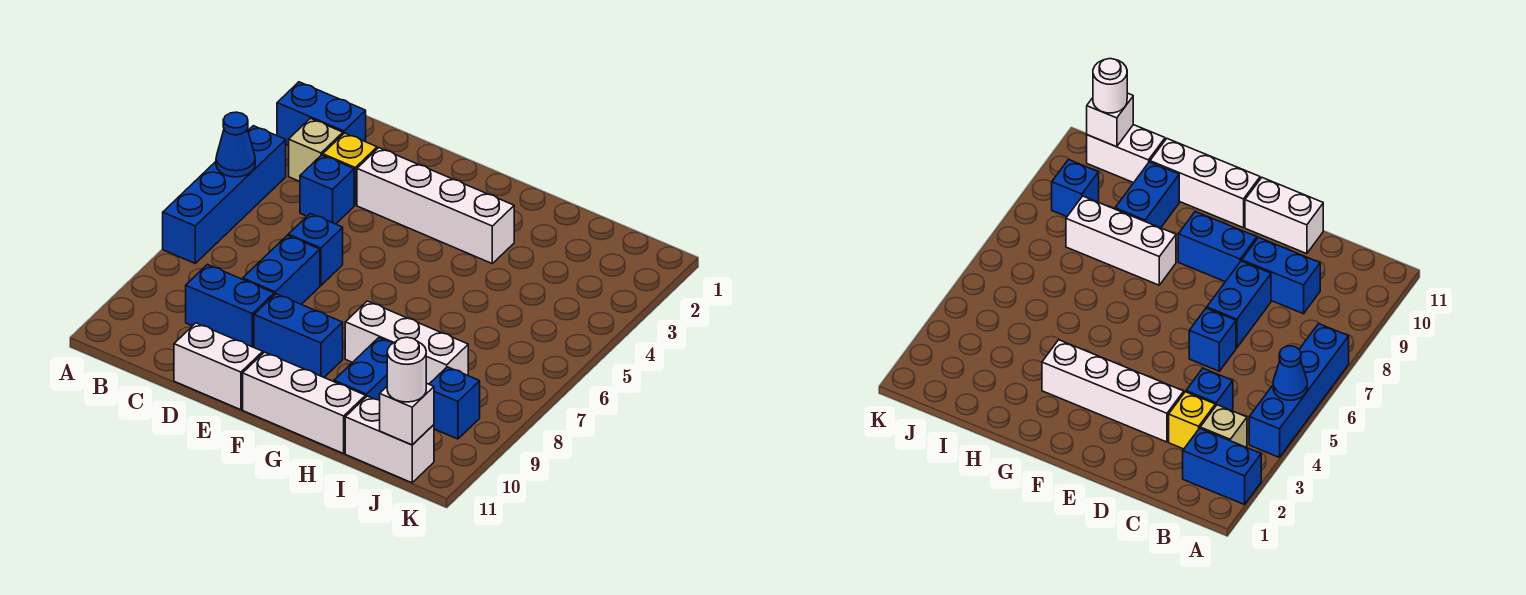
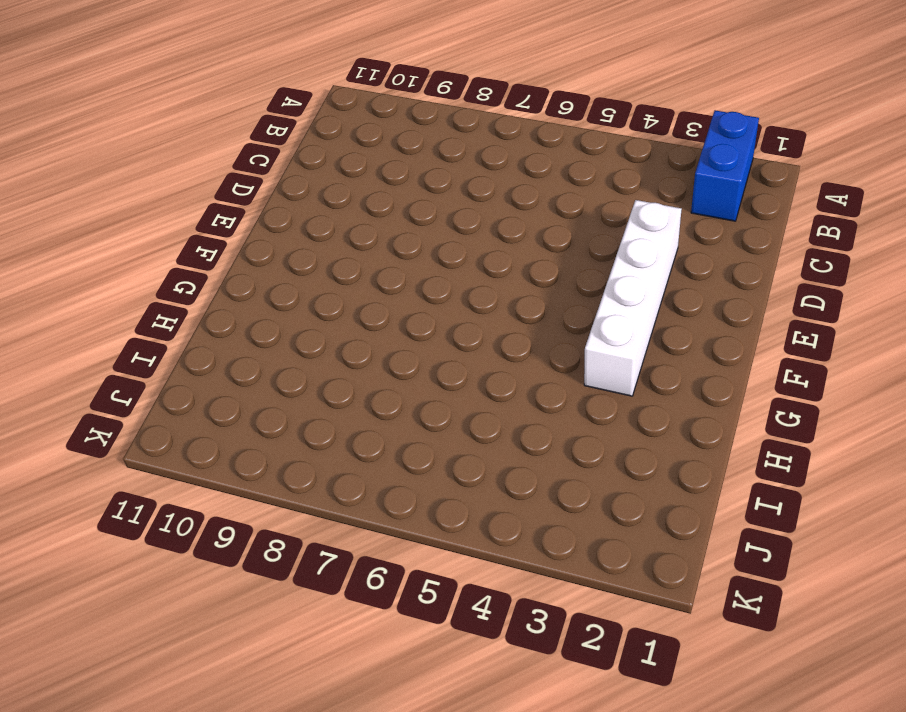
none -> blue brick A4:A7 level 1
none -> tan brick B3 level 1
none -> yellow brick C3 level 1

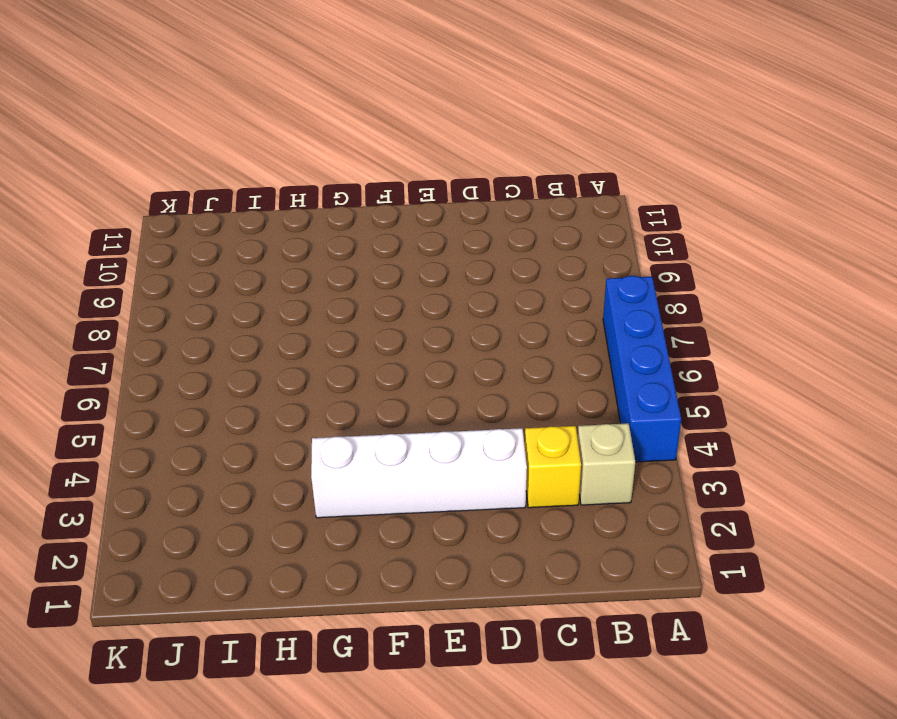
none -> blue brick A2:B2 level 1
none -> blue brick C4 level 1
none -> blue brick C9:D9 level 1

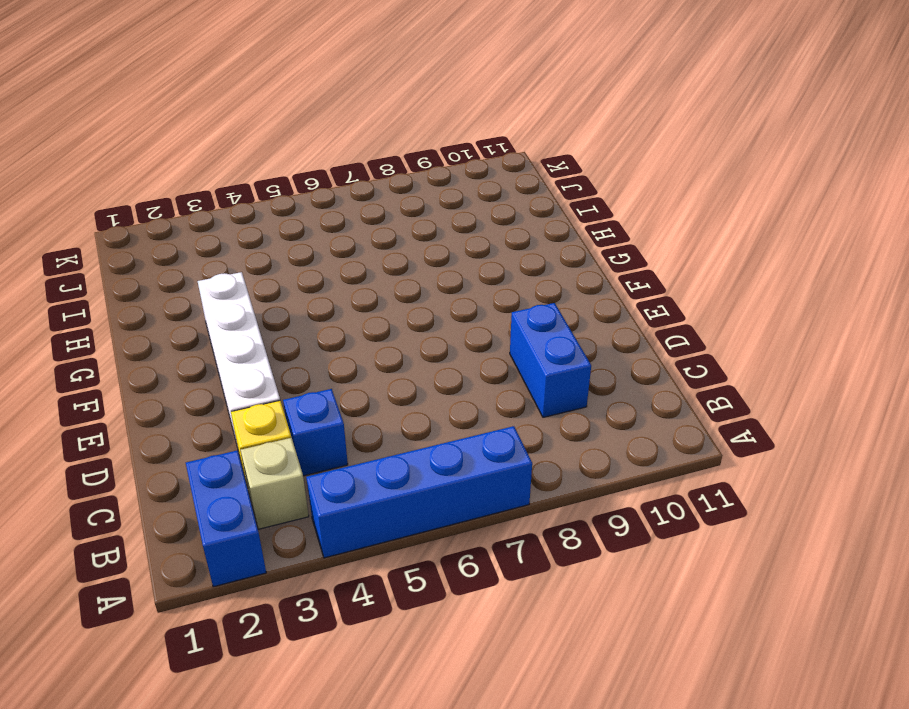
none -> blue brick D6 level 1
none -> blue brick D7:D8 level 1
none -> white brick D11:E11 level 1

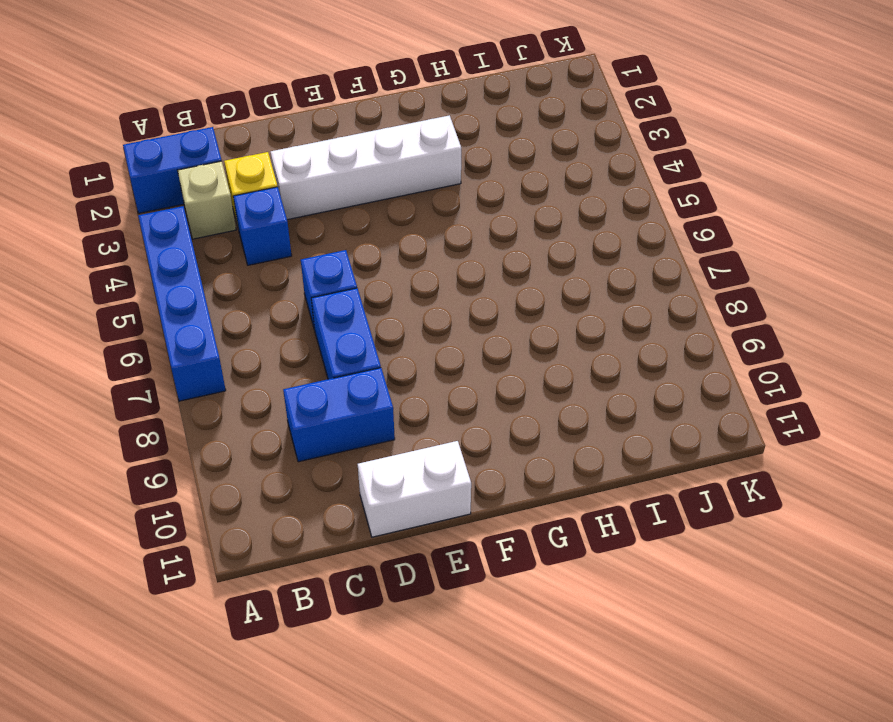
none -> blue brick E9:F9 level 1
none -> white brick F11:H11 level 1
none -> white brick G8:I8 level 1

